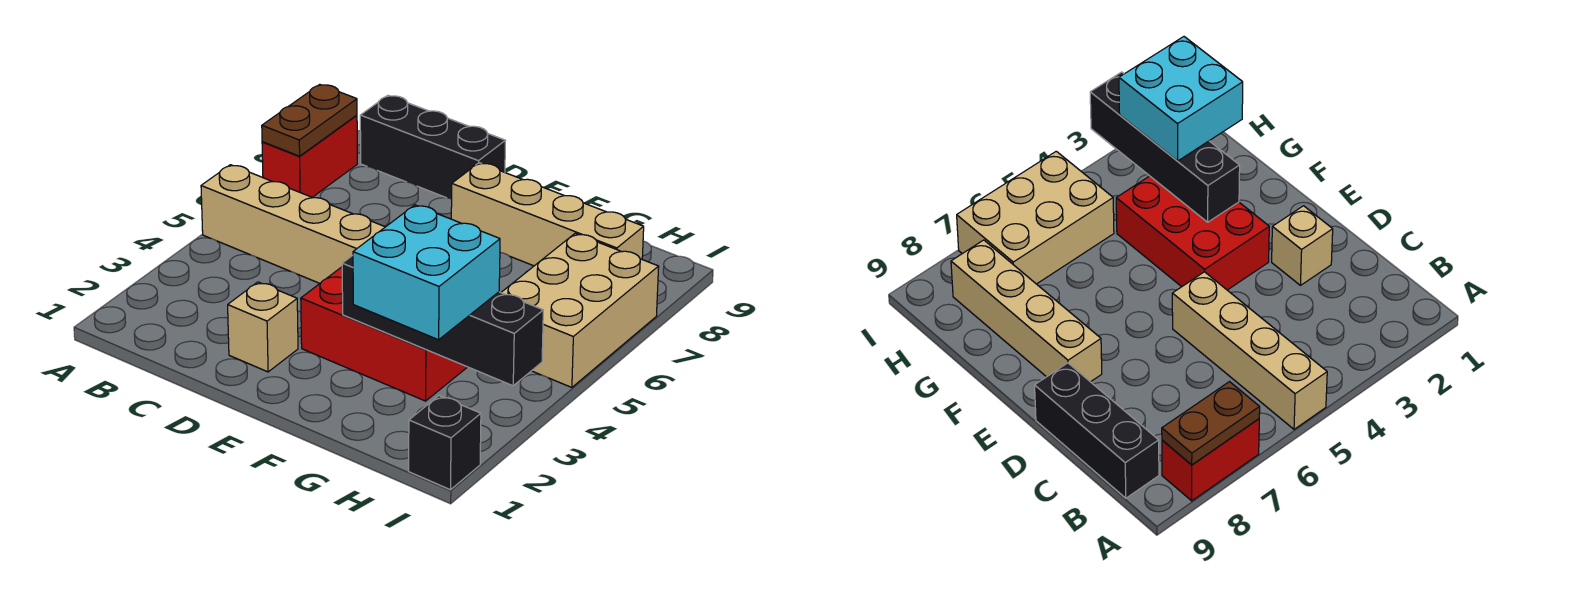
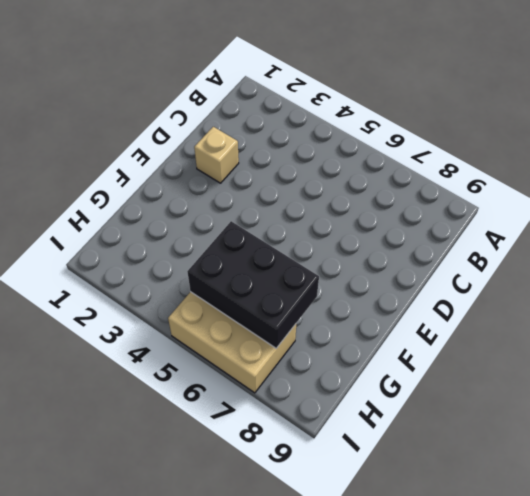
black brick G5:H7 level 2 -> none
none -> tan brick A5:D5 level 1
none -> red brick A7:A8 level 1

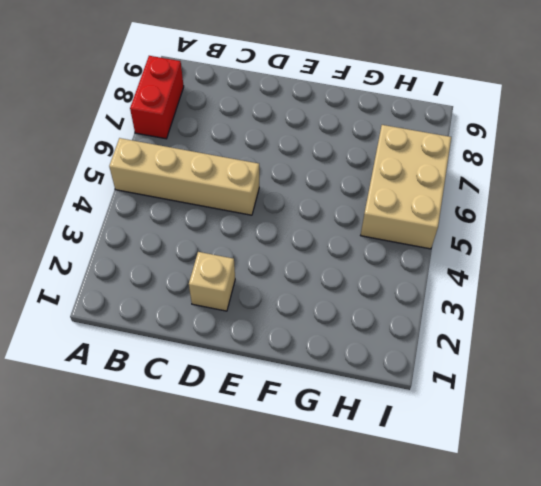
none -> black brick B9:D9 level 1
none -> red brick E3:G4 level 1

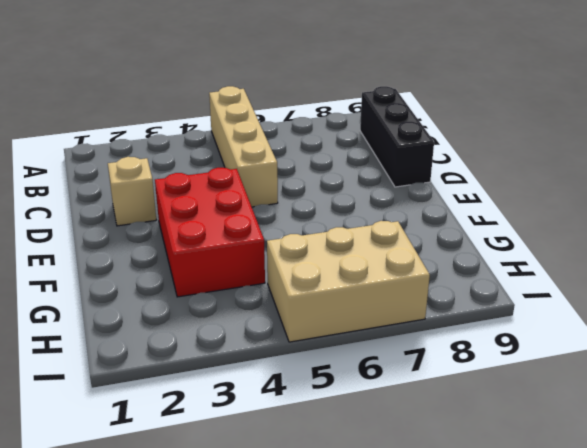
none -> red brick A7:A8 level 1
none -> tan brick E8:H8 level 1

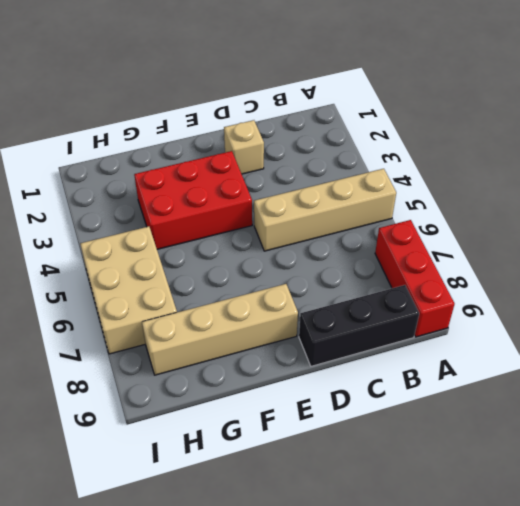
red brick A7:A9 level 1 -> red brick A7:A8 level 1
none -> black brick I1 level 1
none -> brown plate A7:A8 level 2

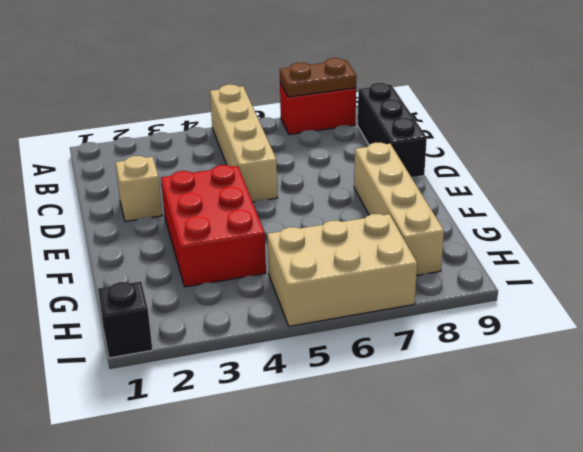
none -> black brick F3:I3 level 2
none -> cyan brick G2:H3 level 3

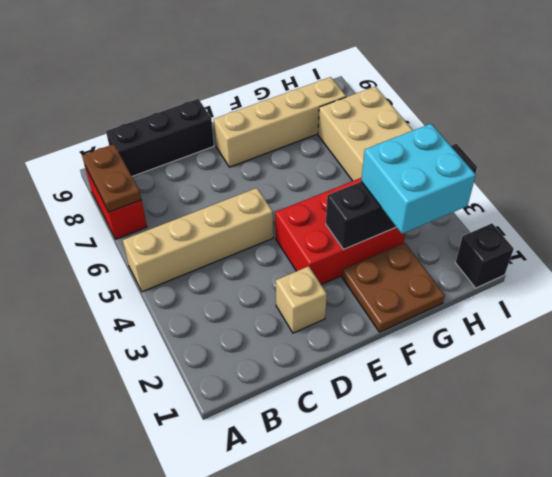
brown plate F1:G2 level 1 -> none

